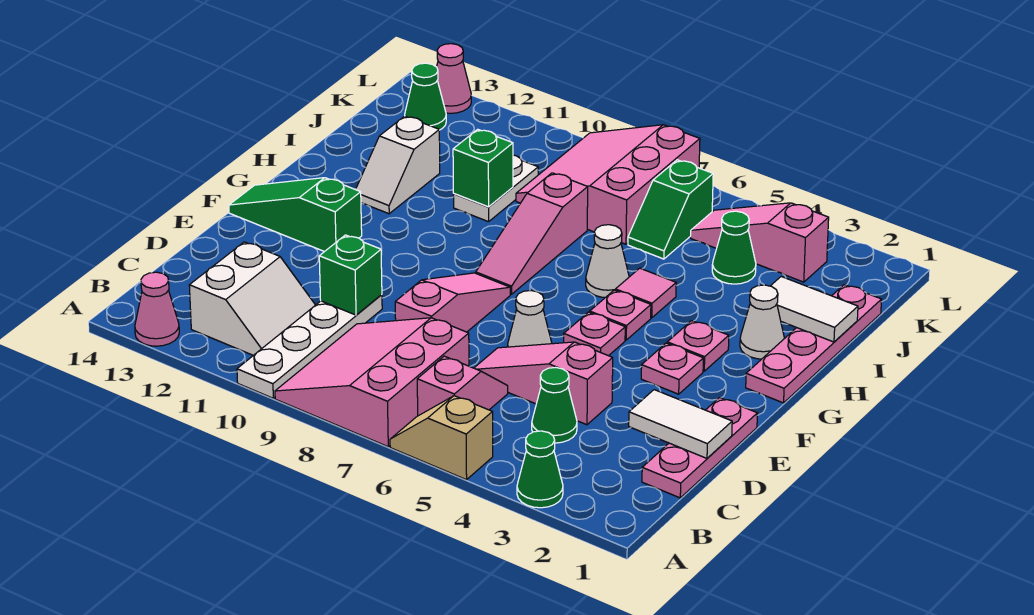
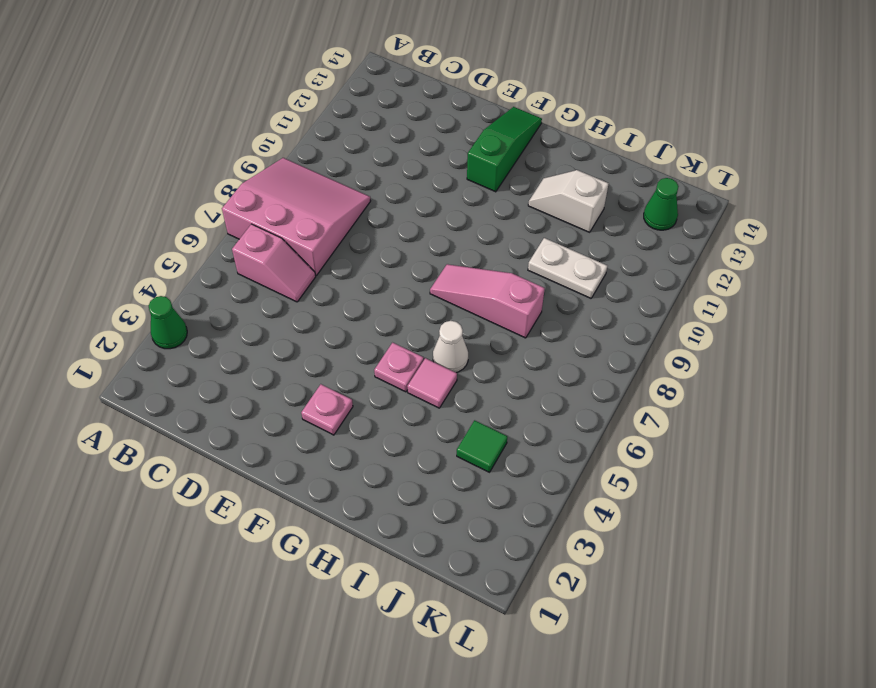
green tile J4 level 1 -> green cone J4 level 1
none -> tan slope A5:A6 level 1 top 5
none -> white plate A10:D10 level 1
none -> pink cone A13 level 1
none -> white slope B11:C12 level 1 top 12

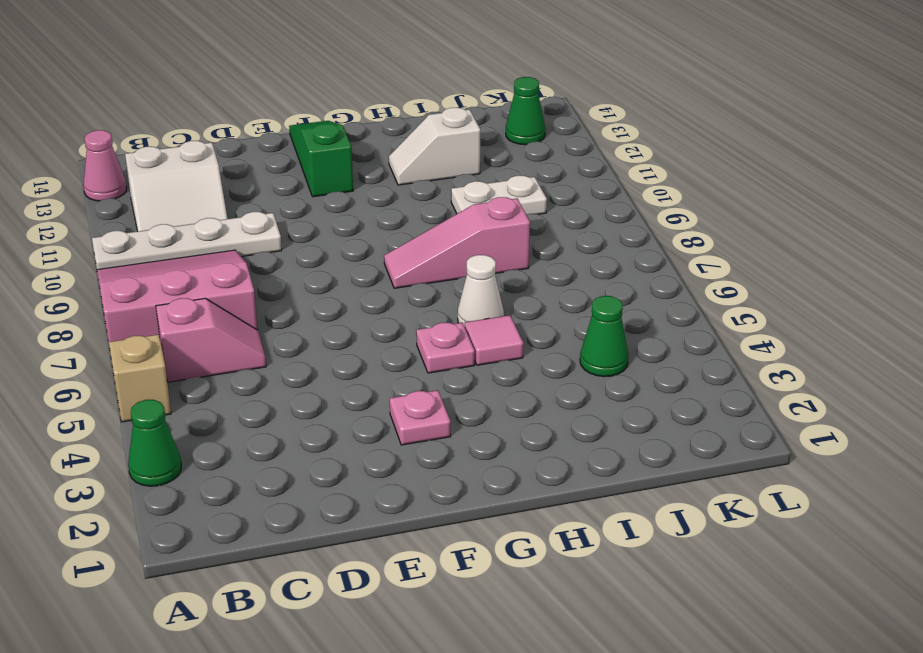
none -> pink plate C1:E1 level 1
none -> green cone C4 level 1
none -> pink slope D4:D6 level 1 top 4
none -> pink slope D8:F8 level 1 top D

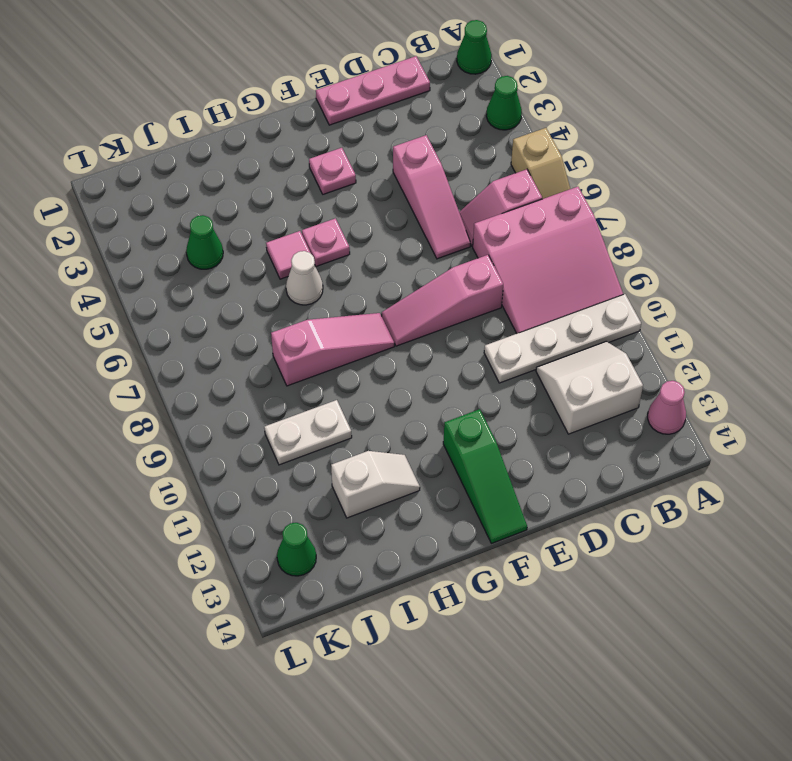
green cone A1 level 1 -> green cone C4 level 1
none -> white cone E6 level 1
none -> pink plate F5 level 1
none -> pink plate G1:J1 level 1
none -> pink plate G3 level 1

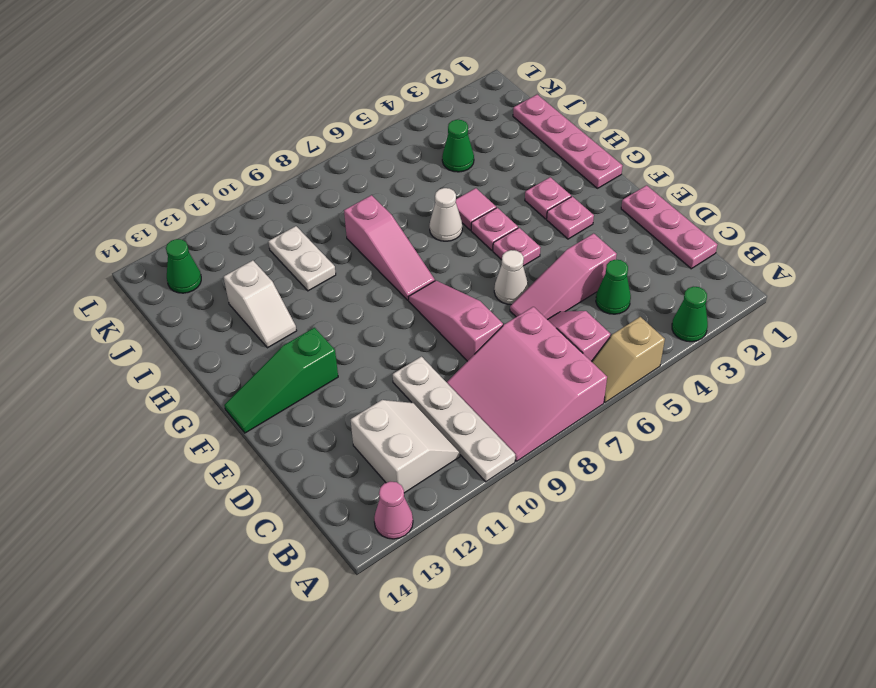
none -> white cone H2 level 1
none -> green slope J6:K6 level 1 top K
none -> pink slope J7:L9 level 1 top 7
none -> pink slope K3:K5 level 1 top 3

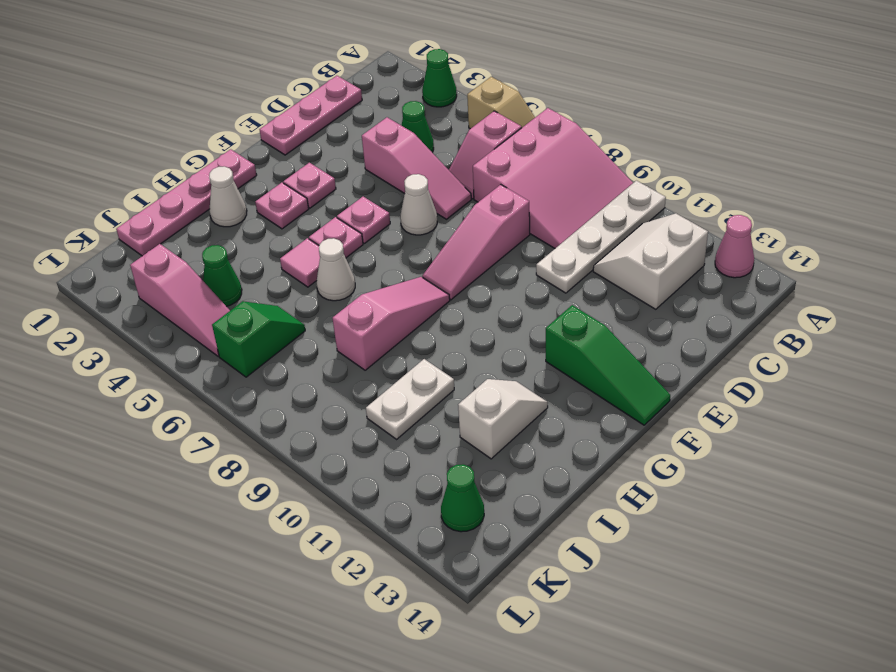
none -> pink slope J7:L9 level 1 top 7
none -> pink cone L13 level 1
none -> white tile D1:D2 level 2
none -> green brick D10 level 2

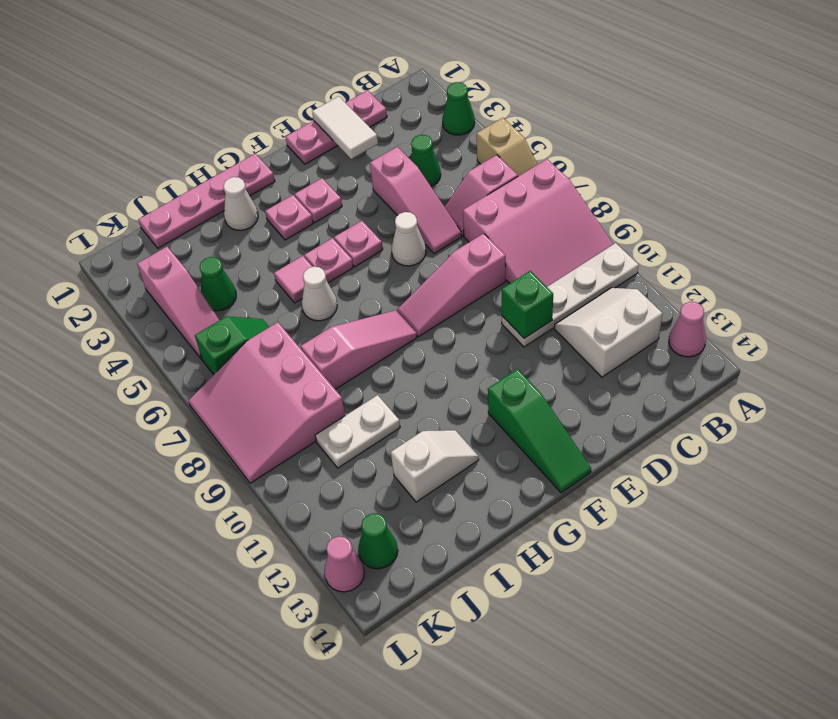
pink slope J7:L9 level 1 top J -> pink slope J7:L9 level 1 top 7
none -> white tile I1:I2 level 2
none -> green brick I10 level 2

